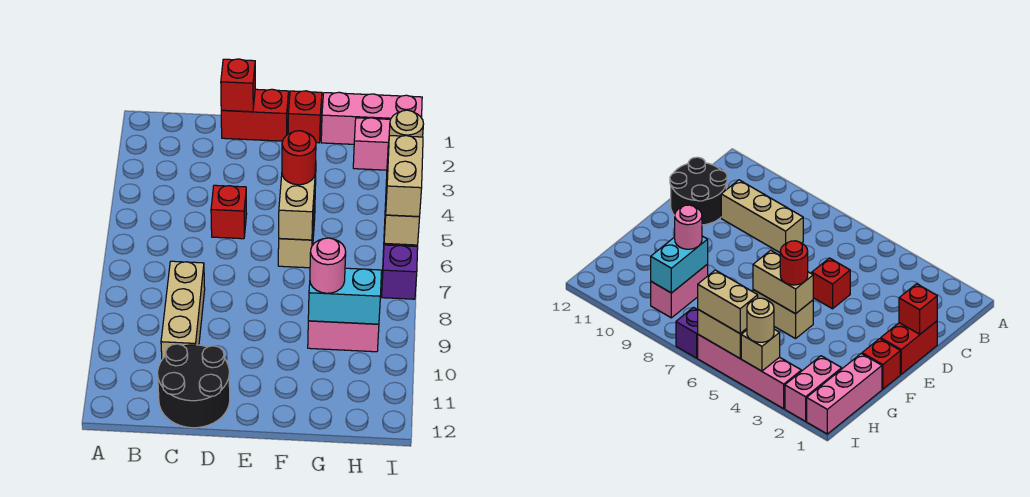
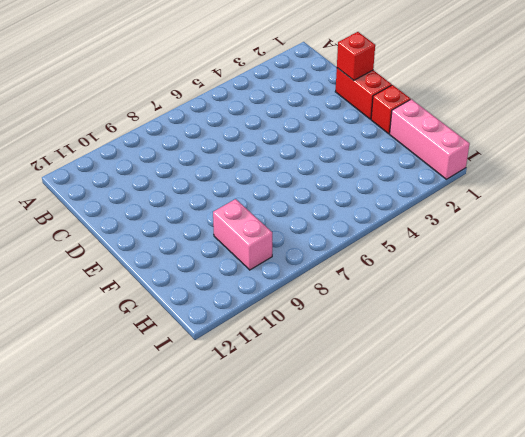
none -> tan brick C8:C10 level 1
none -> black round brick C11:D12 level 1
none -> red brick D5 level 1

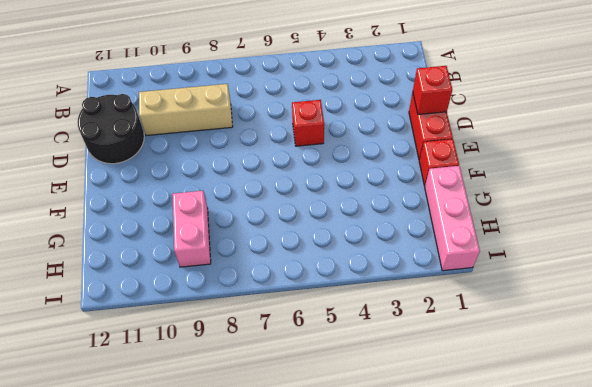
none -> tan brick F5:F6 level 1
none -> pink brick H2:I2 level 1
none -> pink brick I3:I6 level 1

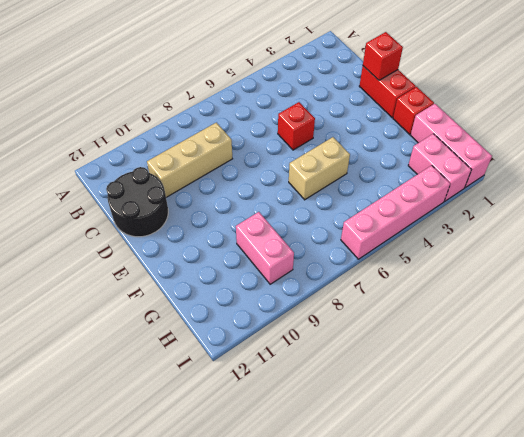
none -> purple brick I7 level 1
none -> tan brick F5:F6 level 2
none -> cyan brick G9:H9 level 2

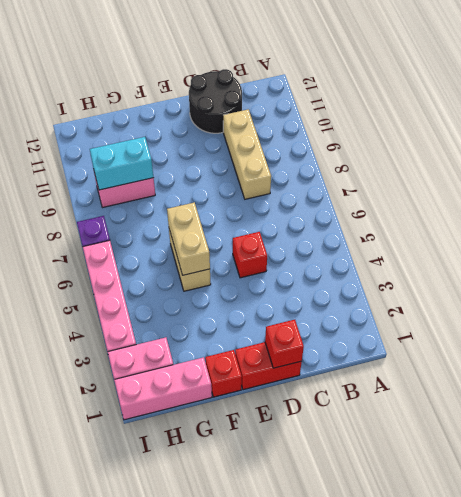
none -> tan brick I4 level 2
none -> tan brick I5:I6 level 2
none -> red round brick F5 level 3

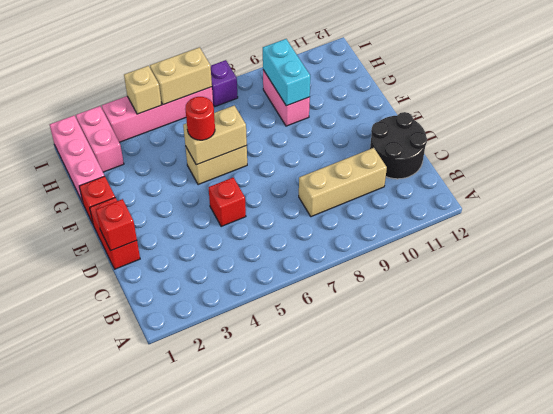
none -> pink round brick G9 level 3
none -> tan round brick I4 level 3
none -> tan brick I5:I6 level 3

